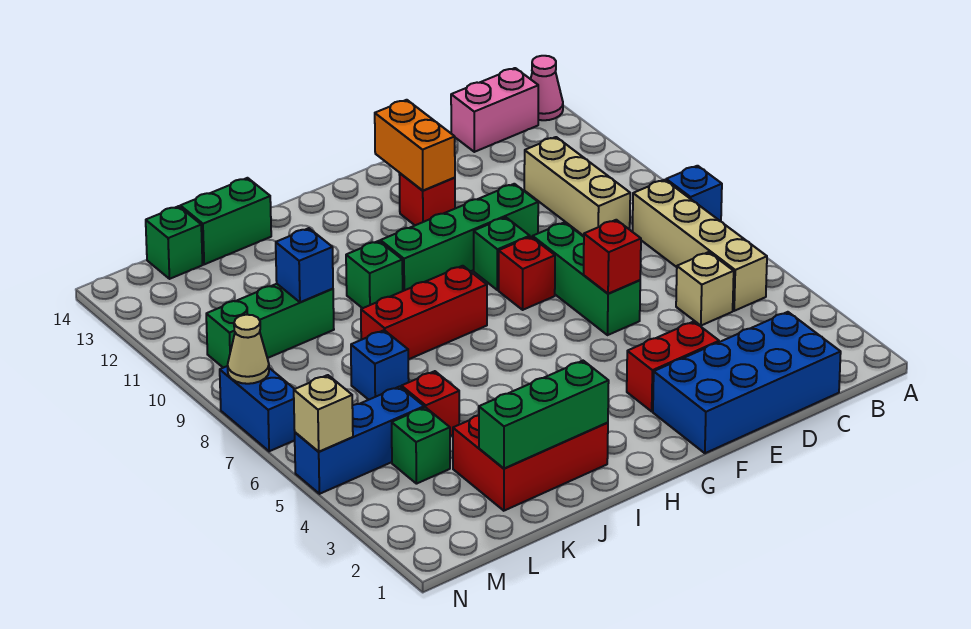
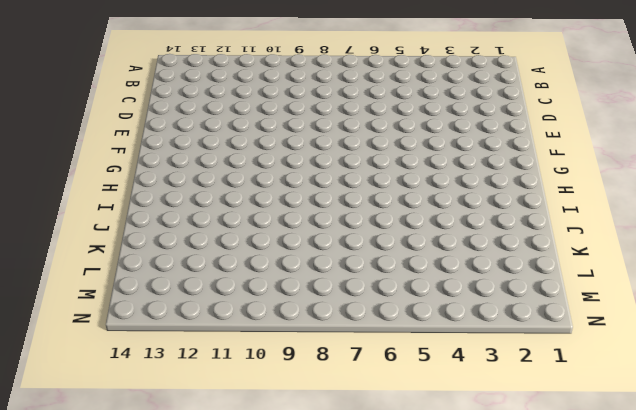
none -> blue brick A8 level 1
none -> pink cone A14 level 1
none -> tan brick B5:B8 level 1
none -> pink brick B14:C14 level 1

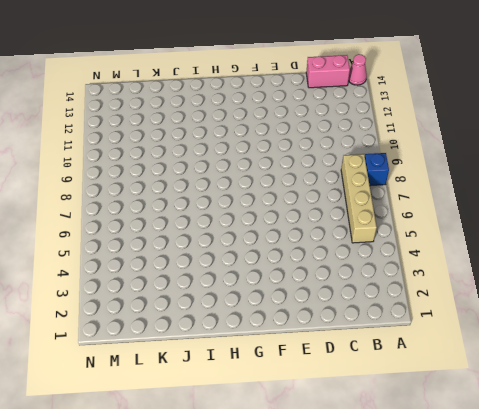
none -> blue brick C1:F2 level 1
none -> tan brick C5 level 1
none -> tan brick C9:C11 level 1
none -> red brick E3:F3 level 1

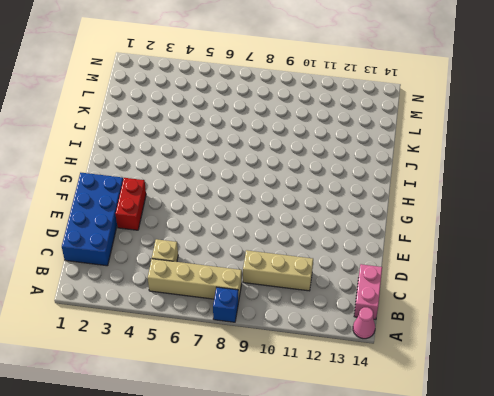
none -> green brick E6:E8 level 1
none -> green brick E10:H10 level 1
none -> red brick F8 level 1
none -> green brick F9 level 1

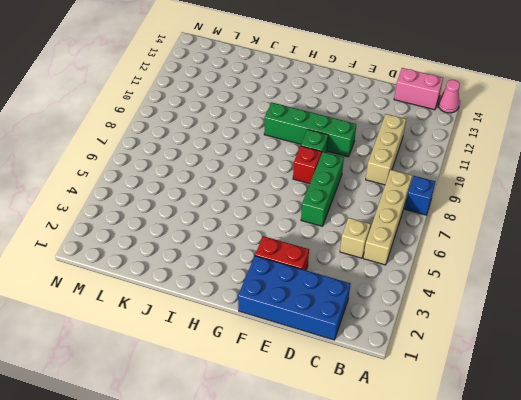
none -> red brick F12 level 1
none -> red brick H8:J8 level 1
none -> red brick I2:K3 level 1
none -> green brick I10 level 1

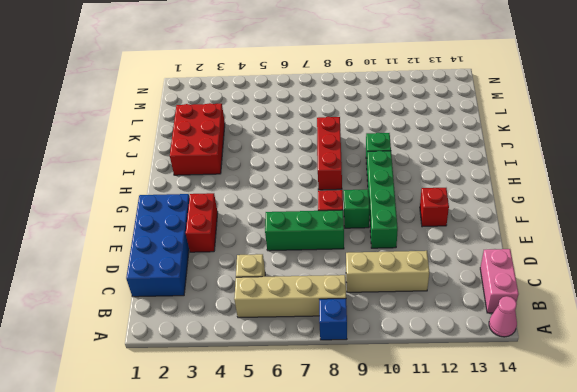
none -> green brick J14:K14 level 1
none -> red brick K5 level 1
none -> blue brick K7 level 1
none -> green brick K10:M10 level 1

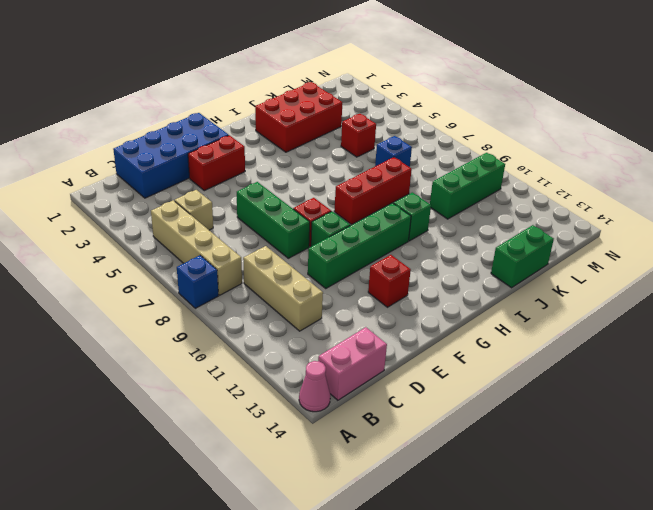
none -> green brick L4 level 1
none -> blue brick L5:N5 level 1
none -> green brick L14 level 1
none -> blue brick N7:N8 level 1

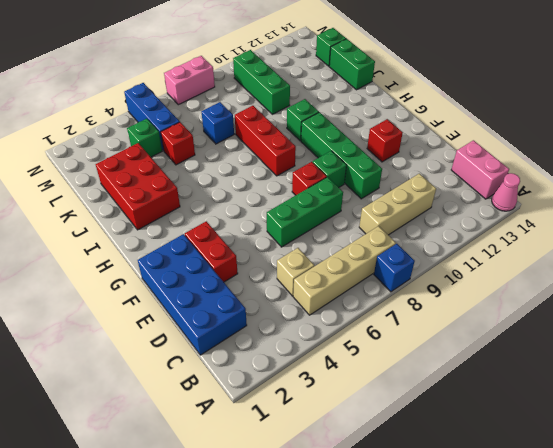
pink brick N7:N8 level 1 -> blue brick N7:N8 level 1
none -> red brick E6 level 2
none -> orange brick F12:F13 level 2
none -> green brick I2:K2 level 2
none -> blue brick K10 level 2

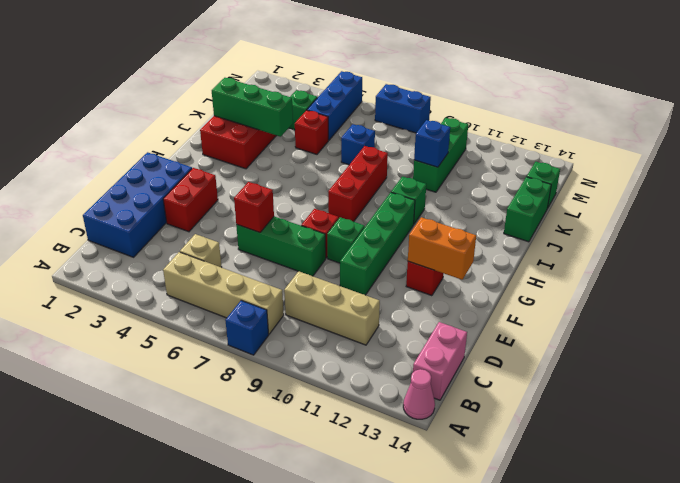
green brick J2:J4 level 2 -> green brick I2:K2 level 2
none -> tan brick N5 level 2
none -> tan cone N8 level 2

